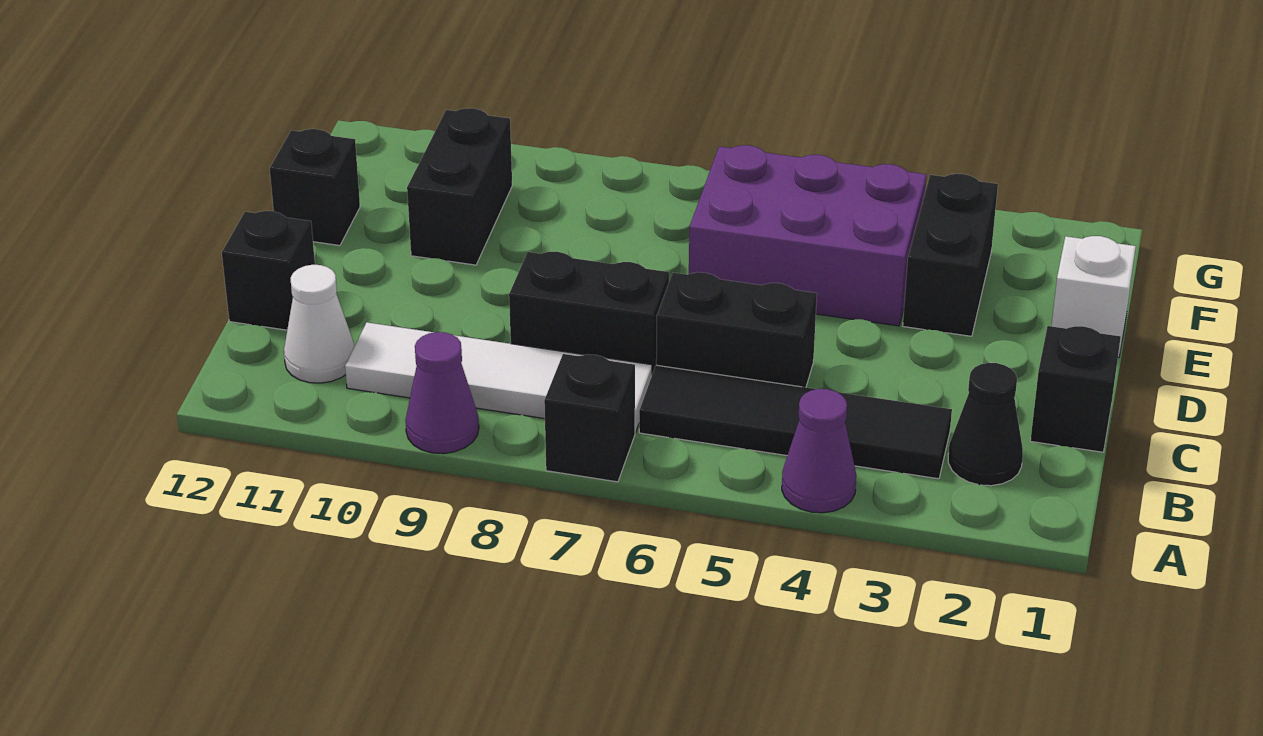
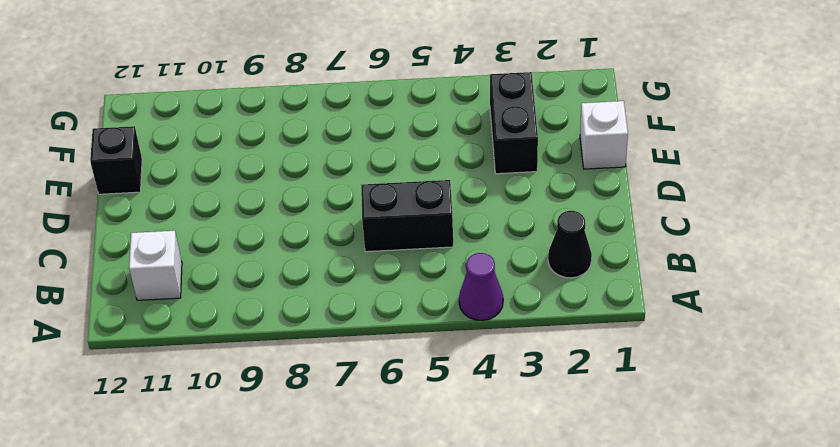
white brick B11 level 1 -> white cone B11 level 1
none -> black brick A7 level 1
none -> purple cone A9 level 1
none -> black tile B3:B6 level 1

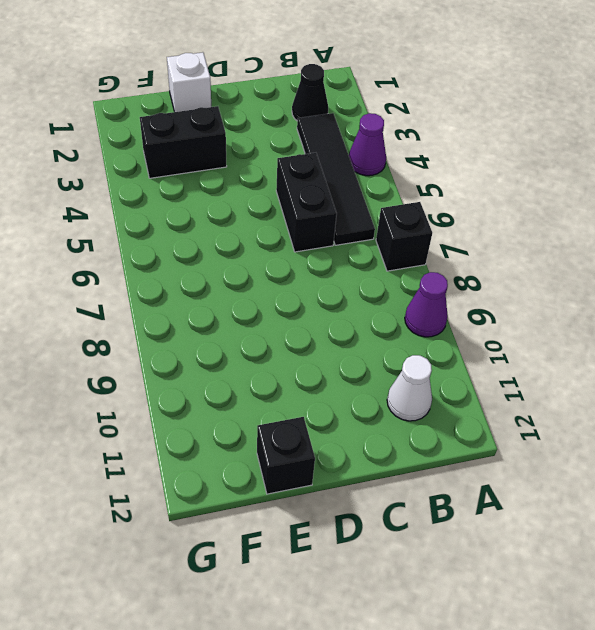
none -> white tile B7:B10 level 1
none -> black brick C1 level 1
none -> black brick C7:C8 level 1

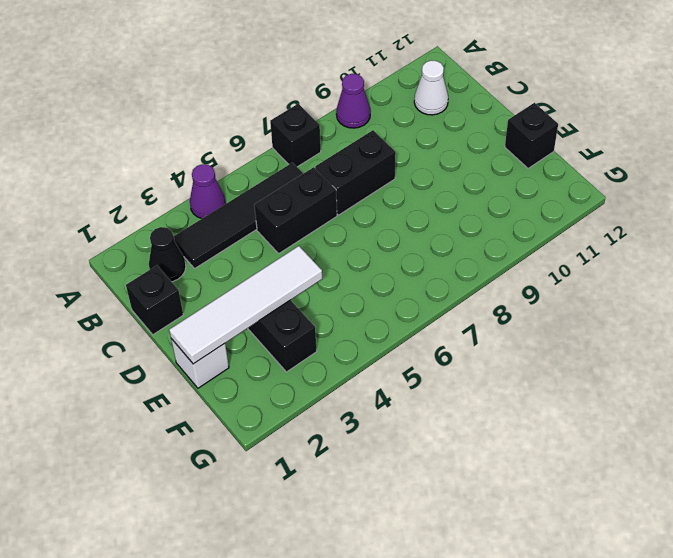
white tile E1:E4 level 2 -> white tile B7:B10 level 1
none -> black brick C12 level 1
none -> purple brick E4:F6 level 1
none -> black brick E10:F10 level 1

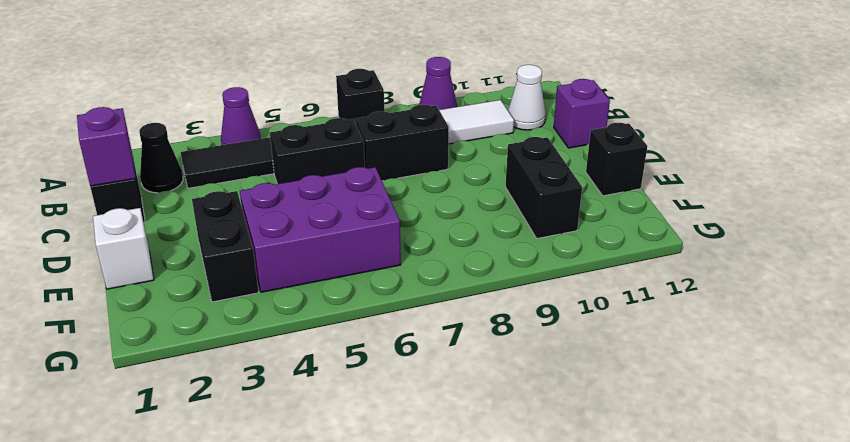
purple brick C1 level 2 -> none
purple brick C12 level 1 -> black brick C12 level 1

